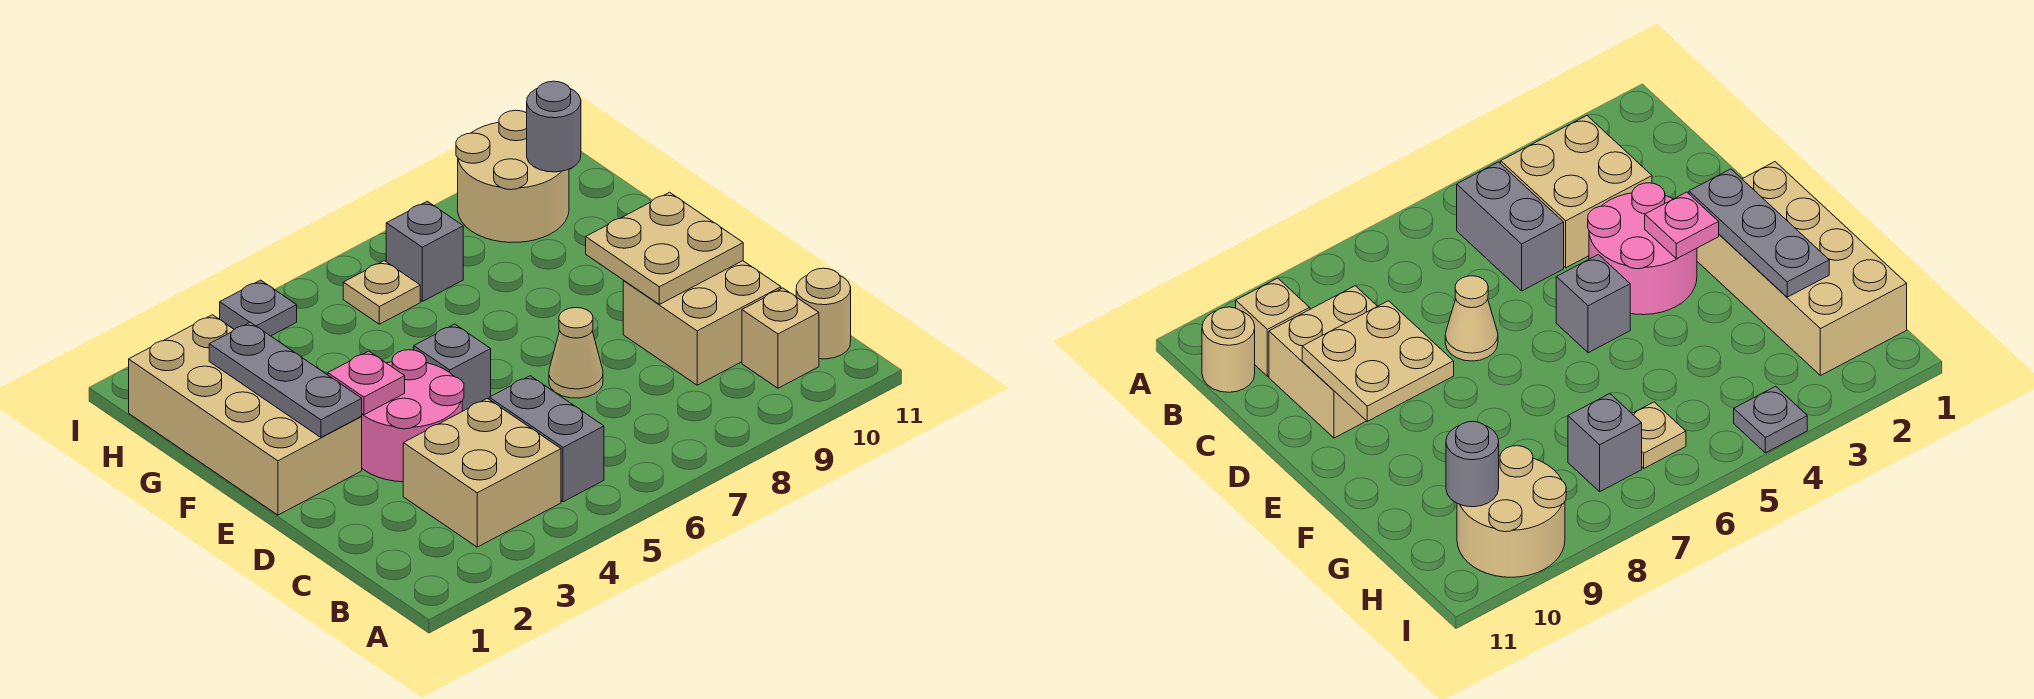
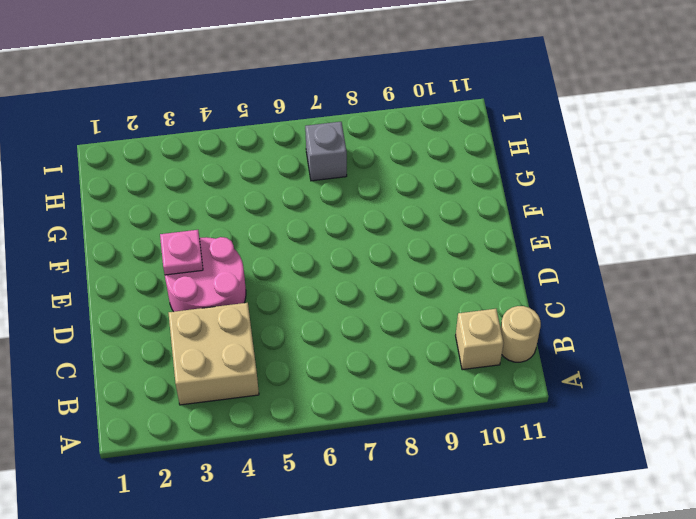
none -> grey brick B5:C5 level 1
none -> tan brick C9:D10 level 1
none -> tan cone D7 level 1

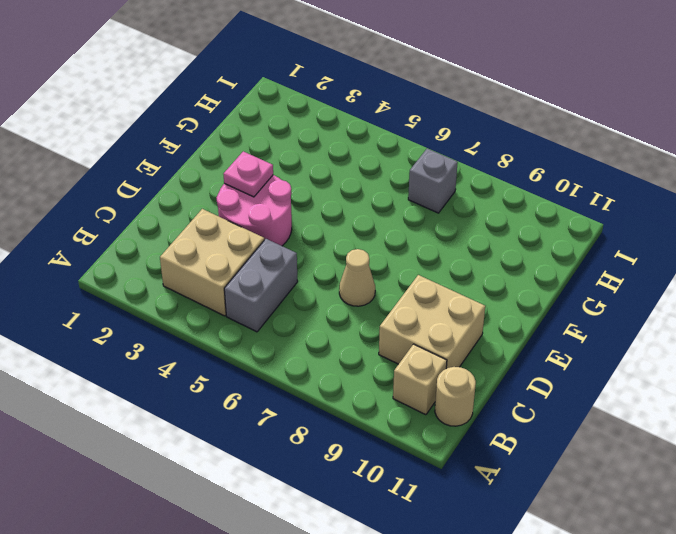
none -> tan brick E1:H2 level 1
none -> grey brick E5 level 1
none -> tan plate H6 level 1

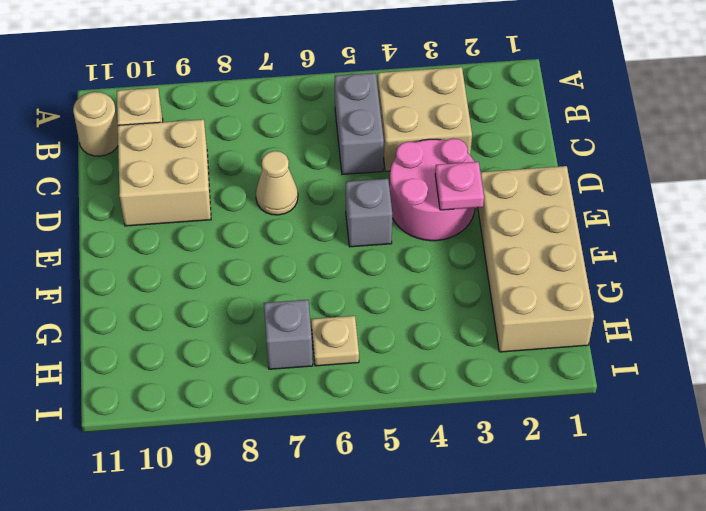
none -> tan round brick H9:I10 level 1
none -> grey plate I4 level 1
none -> tan plate D9:E10 level 2

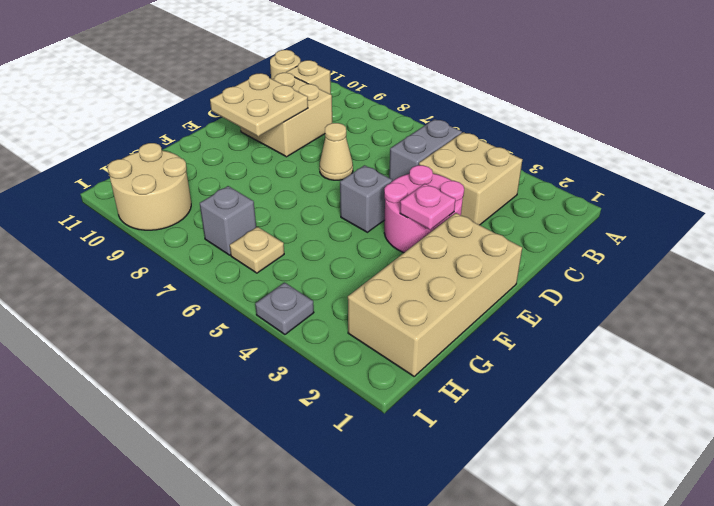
none -> grey plate E2:G2 level 2
none -> grey round brick H10 level 2

